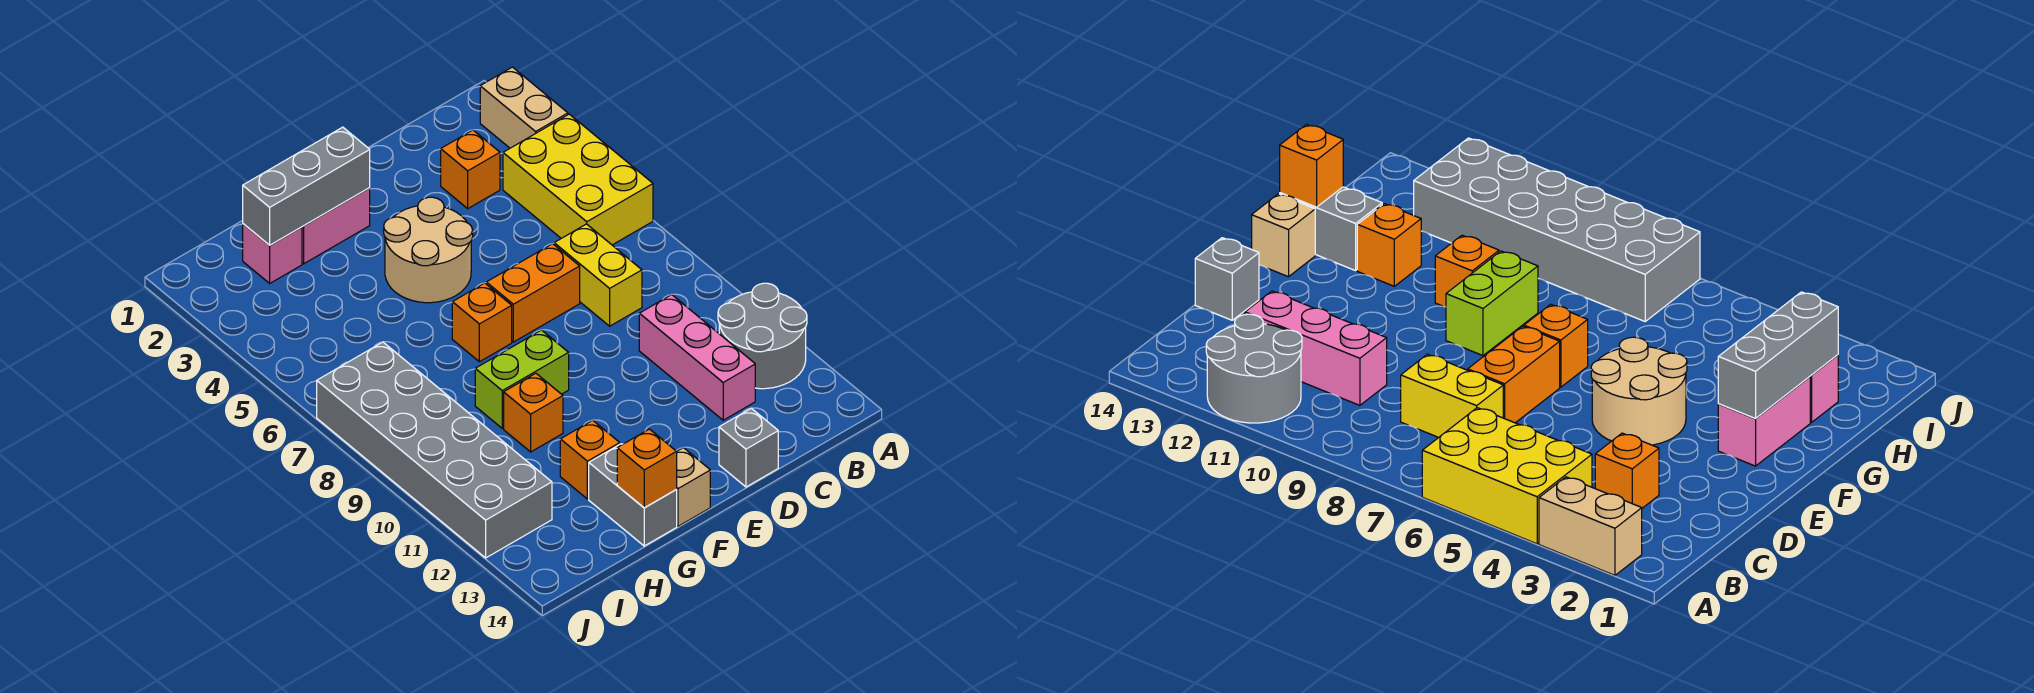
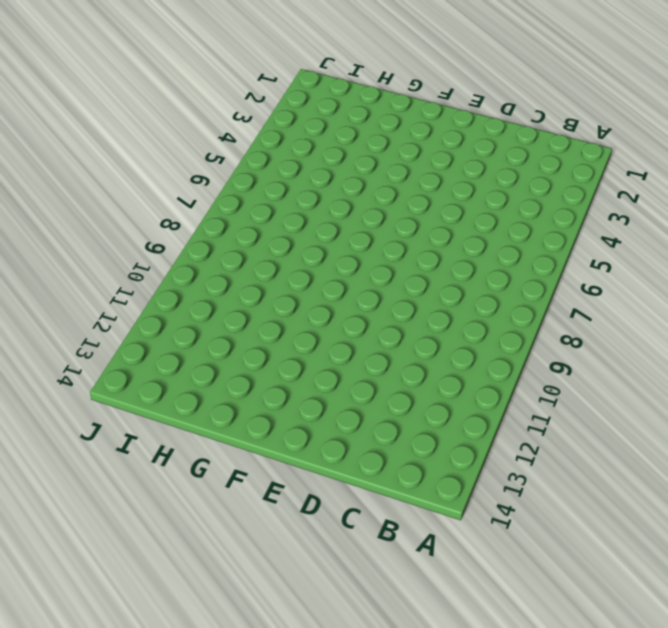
none -> tan brick A2:A3 level 1
none -> yellow brick A4:B6 level 1
none -> grey round brick A11:B12 level 1

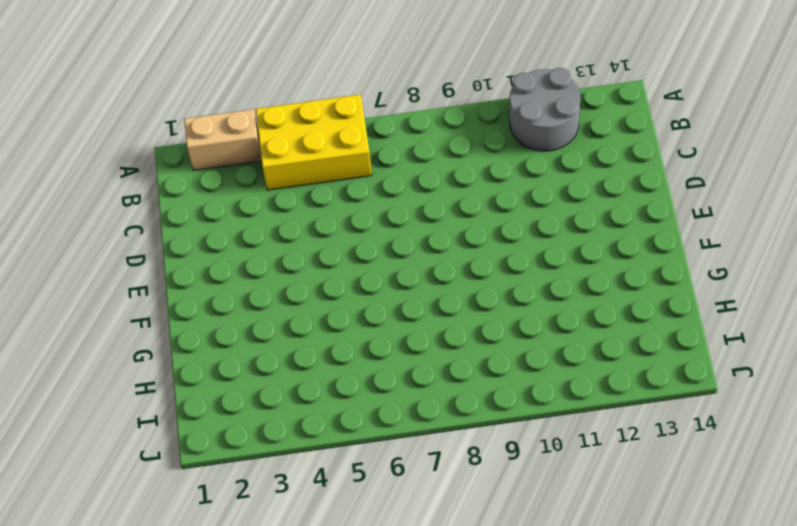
none -> orange brick C3 level 1
none -> yellow brick C7:C8 level 1
none -> pink brick C10:C12 level 1

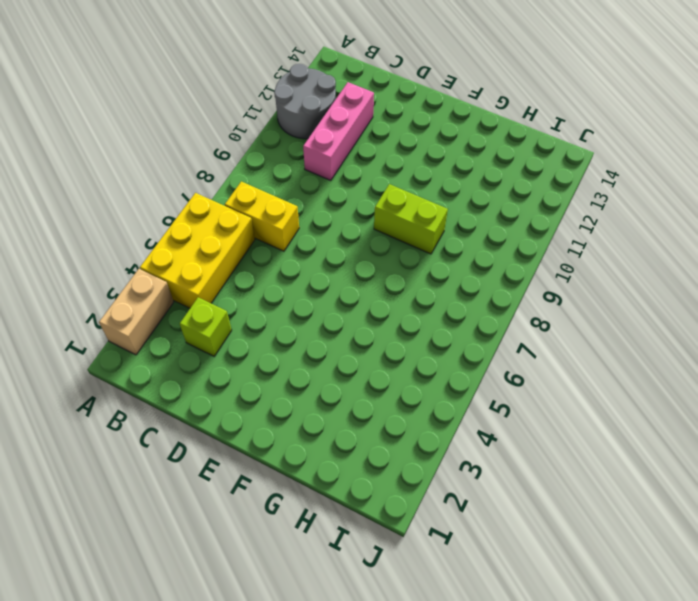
yellow brick B7:C7 level 1 -> yellow brick C7:C8 level 1
lime brick C3 level 1 -> orange brick C3 level 1
none -> orange brick D7:E7 level 1
none -> grey brick D14 level 1
none -> tan round brick E4:F5 level 1

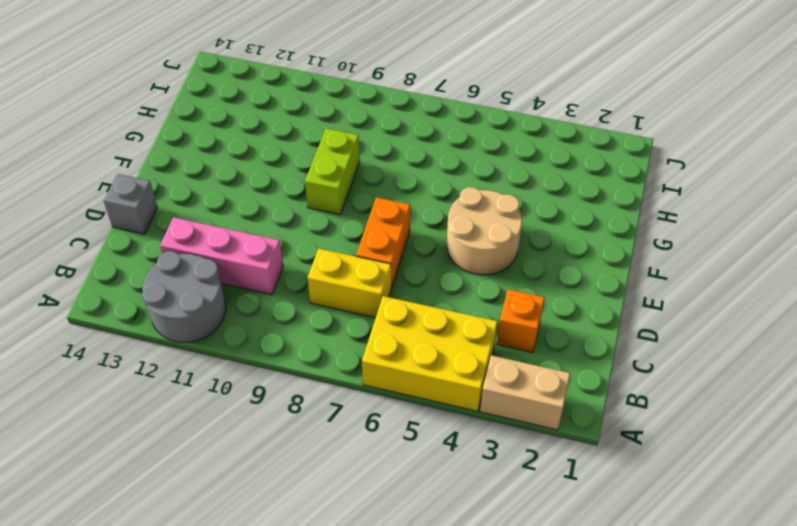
none -> pink brick F2:G2 level 1
none -> orange brick F7 level 1
none -> tan brick F14 level 1

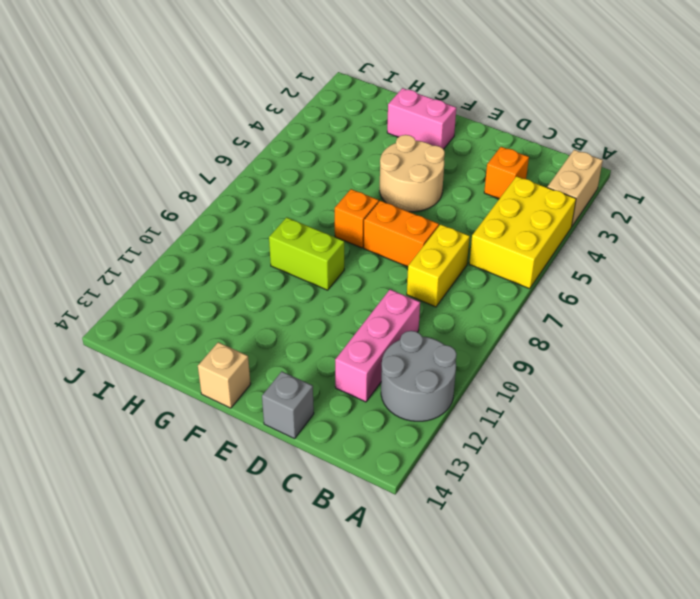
none -> orange brick G10 level 1
none -> orange brick G12 level 1
none -> grey brick G13:G14 level 1

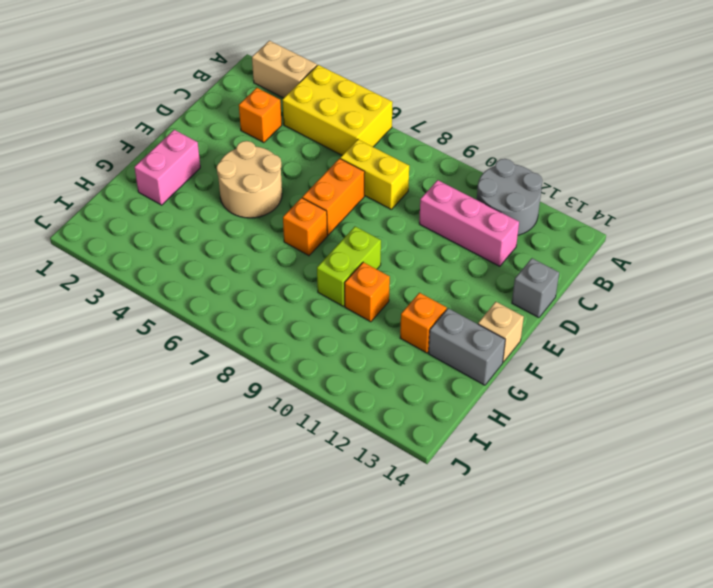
none -> pink brick H2 level 1
none -> grey brick I7:J12 level 1
none -> grey brick F2:H2 level 2

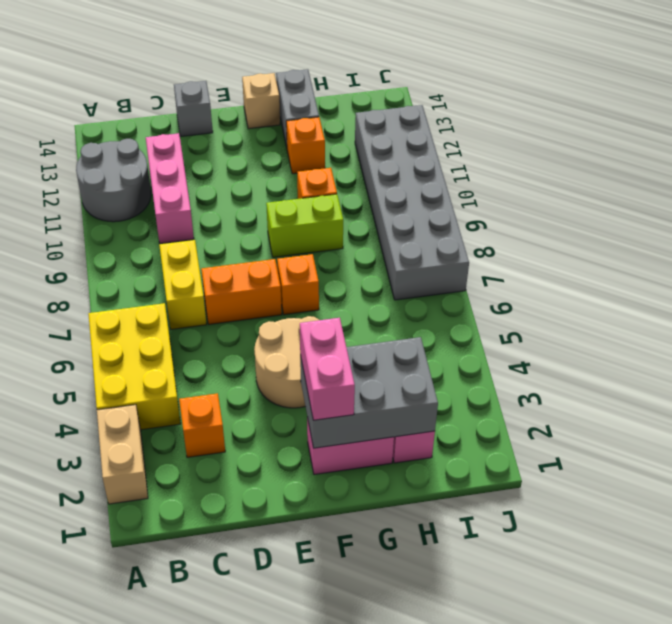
grey brick F2:H3 level 2 -> grey brick F2:H2 level 2
pink brick F2:F3 level 3 -> none
none -> orange brick G14 level 2

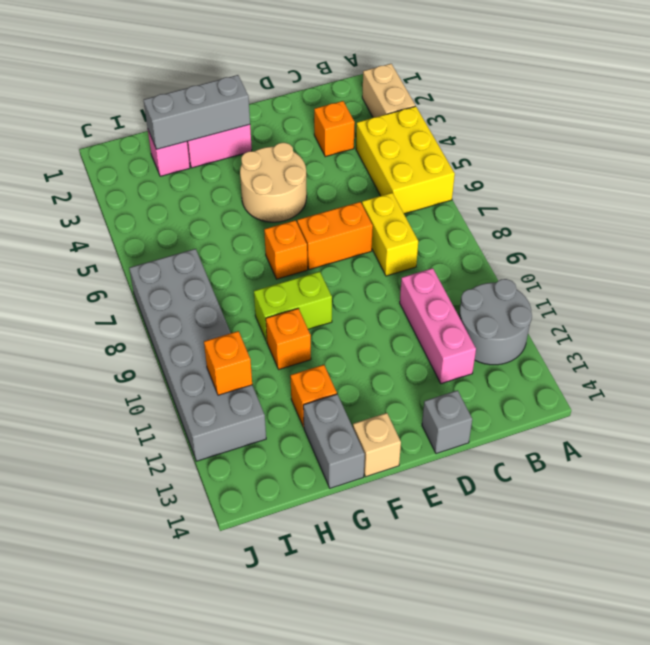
orange brick I11 level 2 -> orange brick G14 level 2

